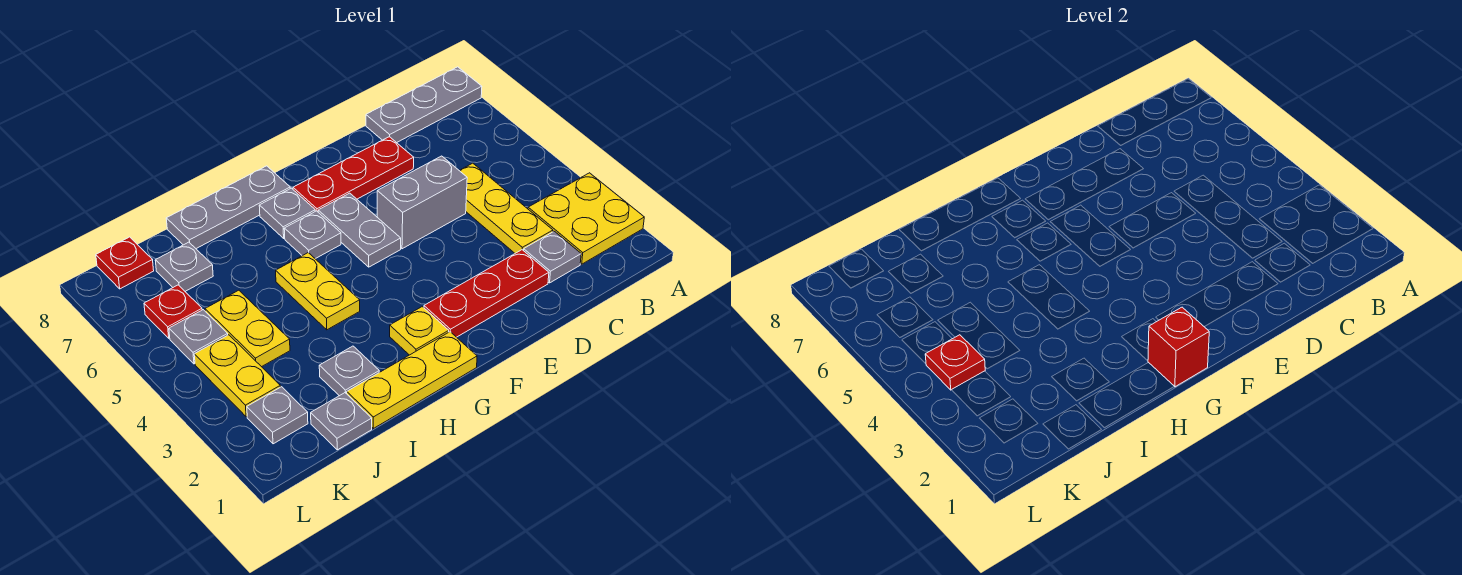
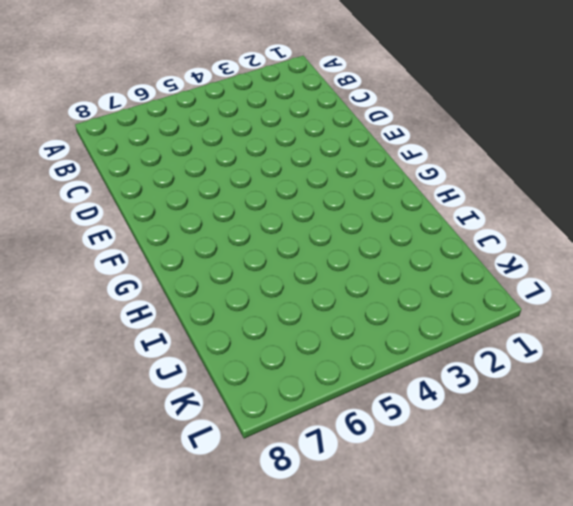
none -> yellow plate A2:B3 level 1
none -> grey plate A8:C8 level 1
none -> grey plate C2 level 1

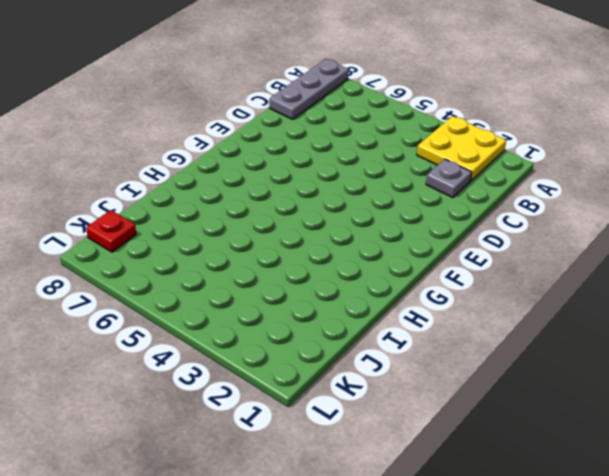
none -> yellow plate C3:C5 level 1
none -> red plate D2:F2 level 1
none -> grey brick D5:E5 level 1

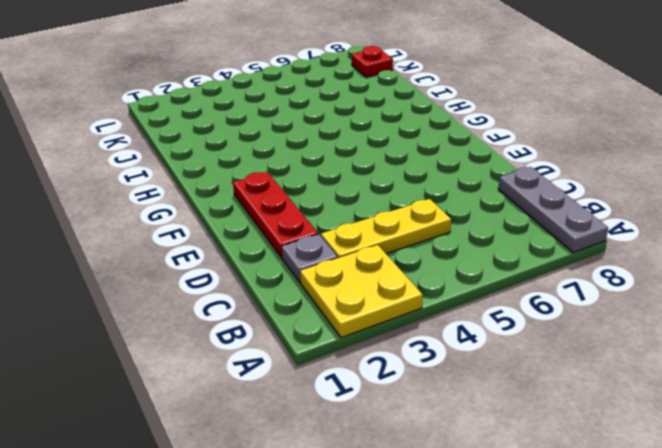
none -> grey brick D5:E5 level 1
none -> red plate D7:F7 level 1
none -> grey plate F5:F6 level 1

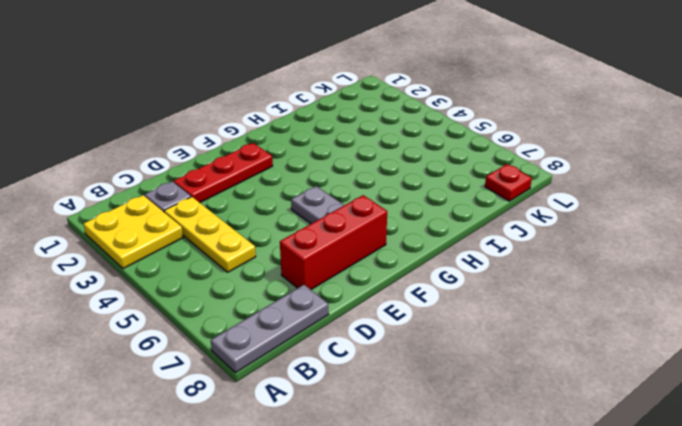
red brick D7:F7 level 1 -> red plate D7:F7 level 1
none -> grey brick D5:E5 level 1
none -> yellow plate G1:I1 level 1
none -> yellow plate G2 level 1

